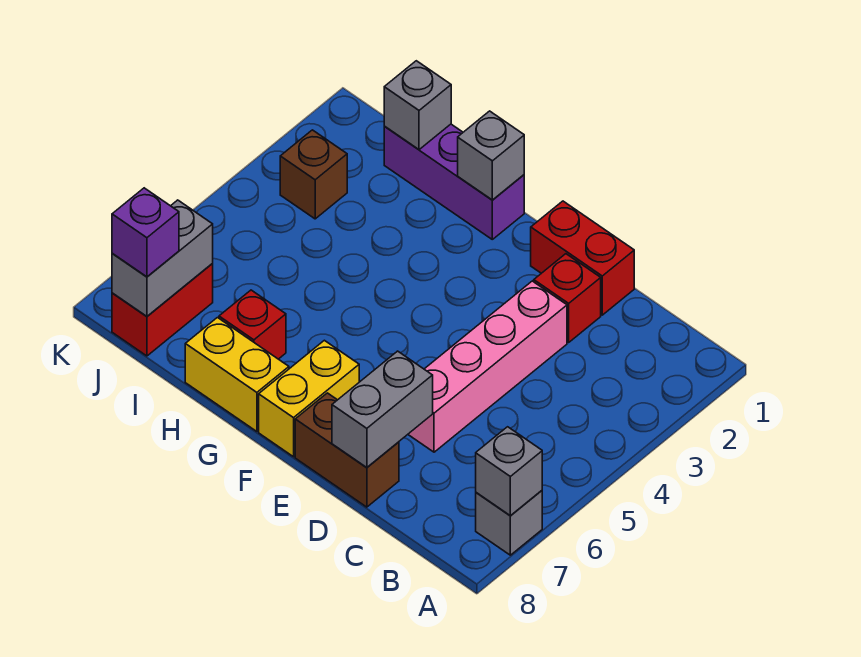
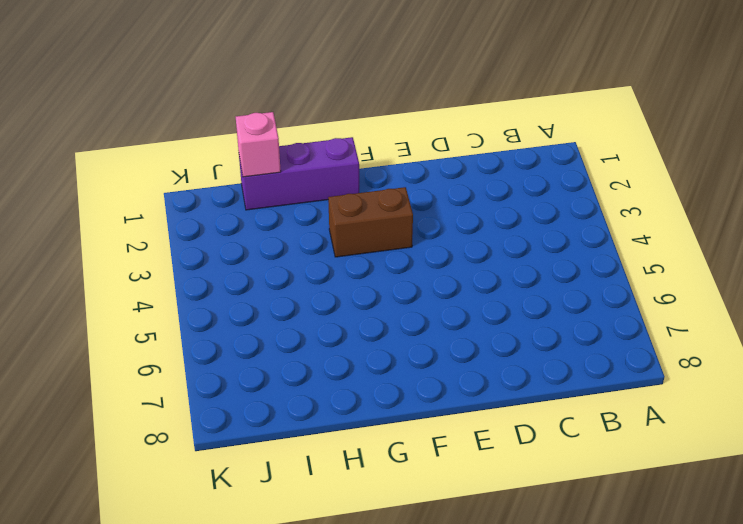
brown brick F3:G3 level 1 -> brown brick D8:E8 level 1
pink brick I1 level 2 -> grey brick I1 level 2
none -> grey brick A7 level 1
none -> red brick D1:E1 level 1
none -> red brick D2 level 1

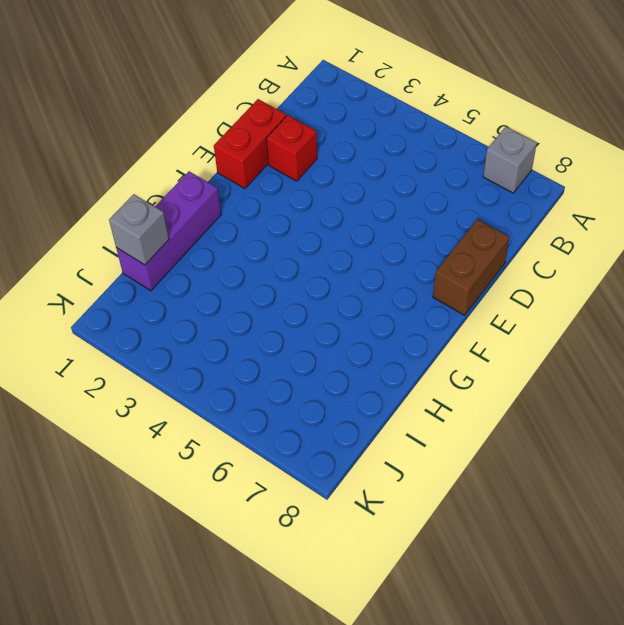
none -> pink brick D3:D6 level 1
none -> yellow brick F7:F8 level 1
none -> yellow brick G8:H8 level 1

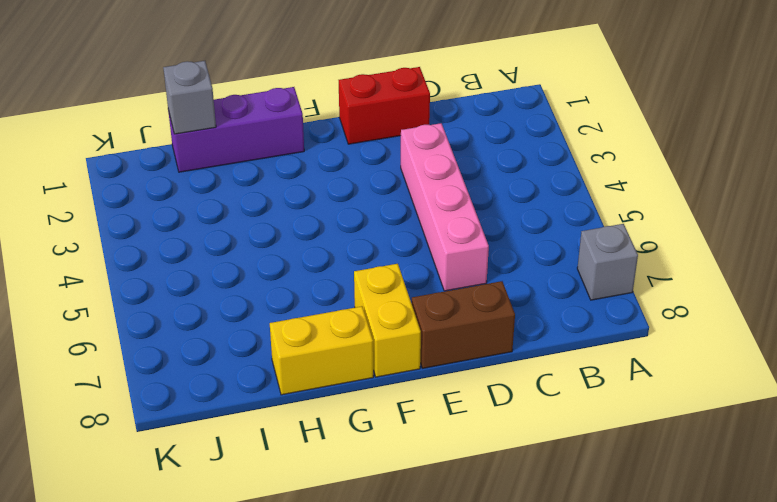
none -> red brick D2 level 1
none -> red brick H7 level 1
none -> brown brick J3 level 1

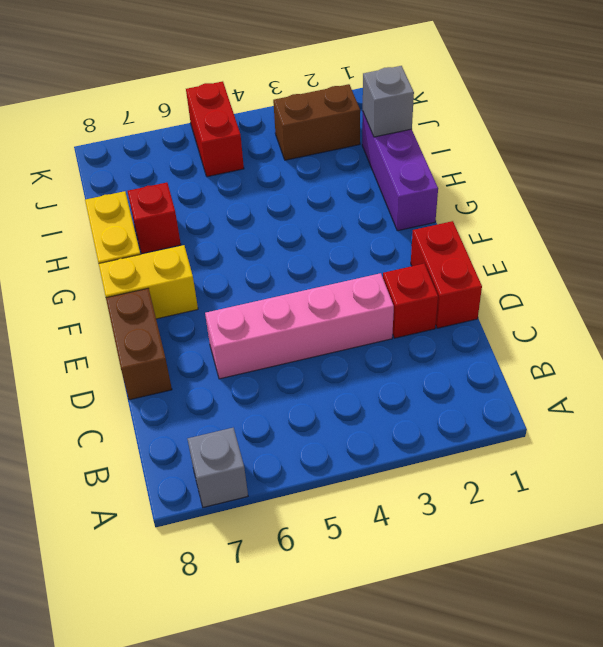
brown brick J2:J3 level 1 -> brown brick J3 level 1
red brick J5:K5 level 1 -> red brick J7:J8 level 1
none -> grey brick A7 level 2
none -> grey brick D7:D8 level 2
none -> grey brick G1 level 2

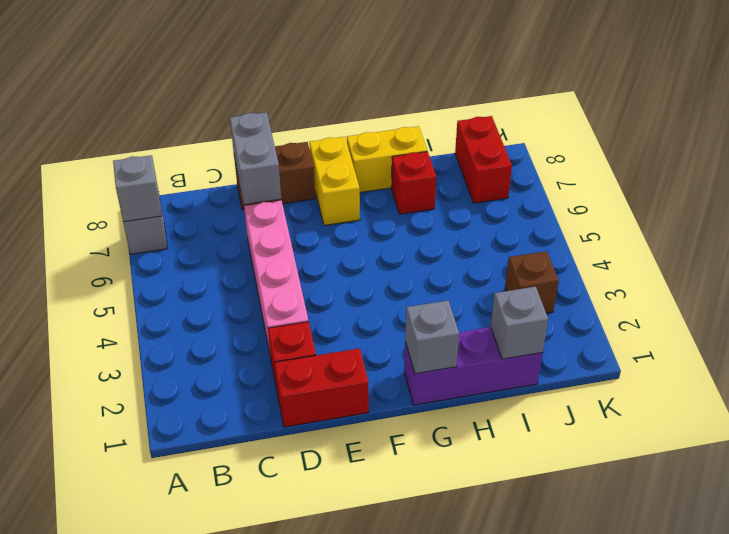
none -> grey brick J7:J8 level 2
none -> purple brick J8 level 3

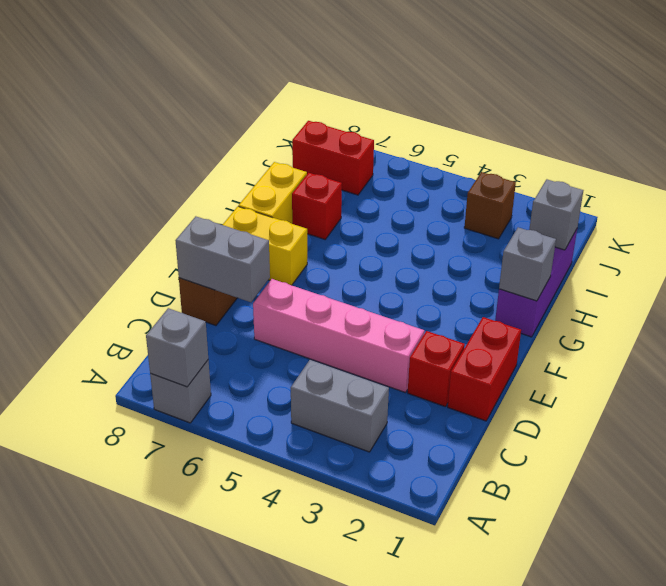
grey brick B3:B4 level 1 -> grey brick J7:J8 level 2
none -> purple brick J8 level 3

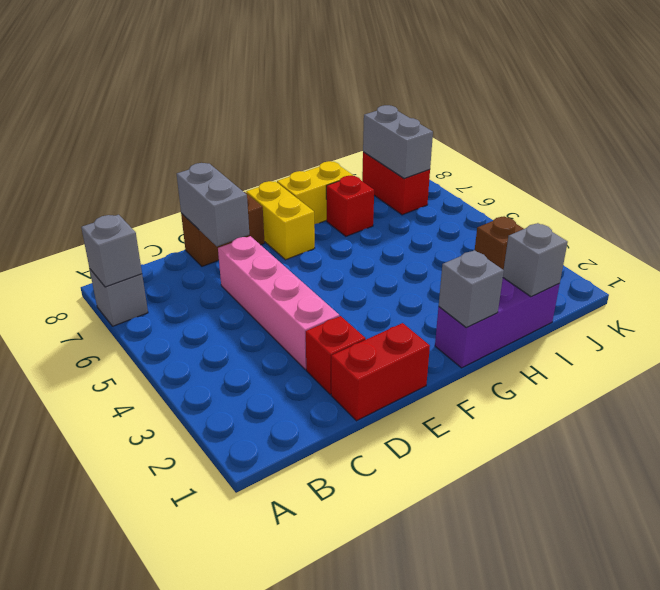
none -> purple brick J8 level 3

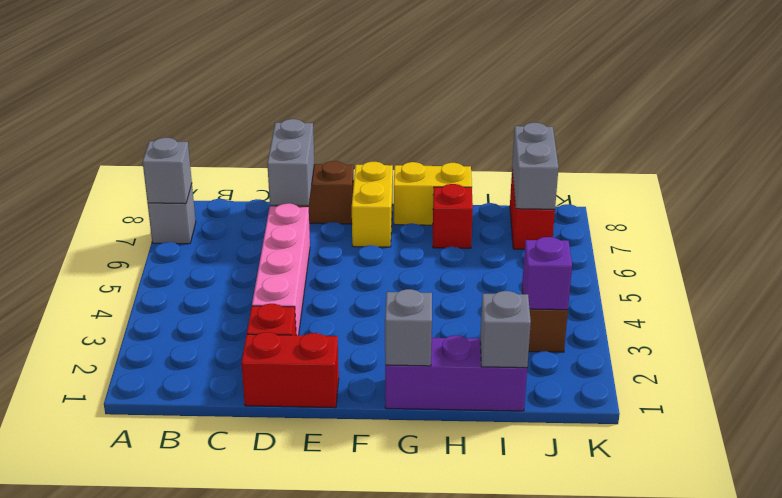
purple brick J3 level 2 -> purple brick J8 level 3

